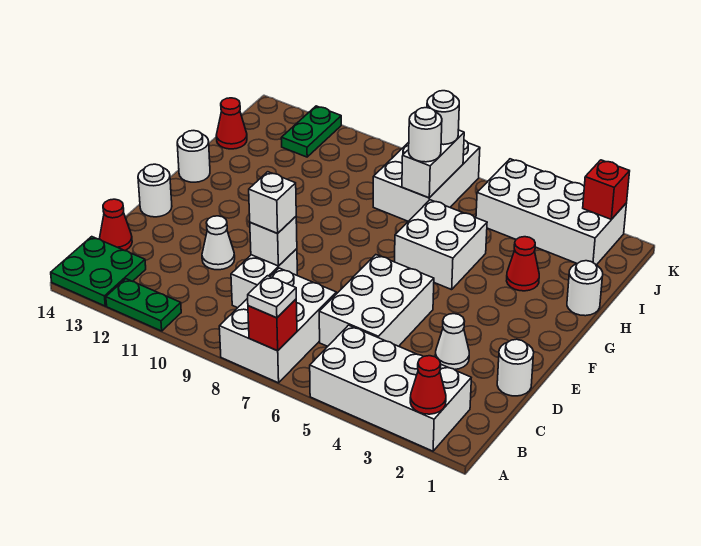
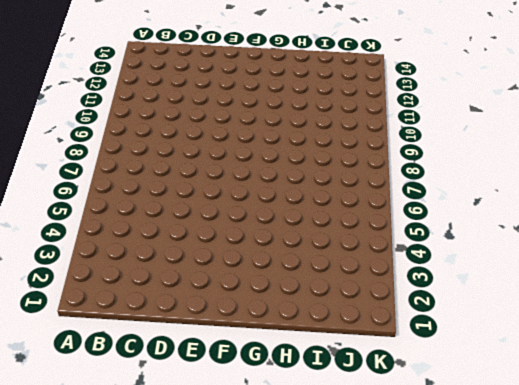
none -> white brick A2:B5 level 1
none -> white brick A7:C8 level 1
none -> green plate A11:A12 level 1

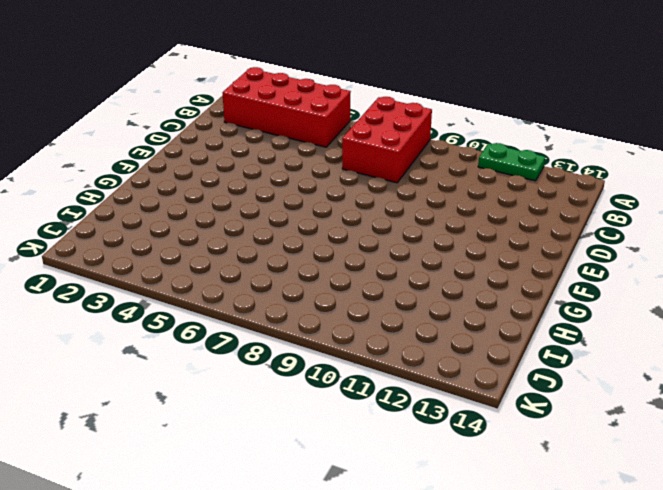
red brick A2:B5 level 1 -> white brick A2:B5 level 1
red brick A7:C8 level 1 -> white brick A7:C8 level 1
none -> green plate A13:B14 level 1
none -> white brick C5:E6 level 1
none -> white brick C9:D9 level 1

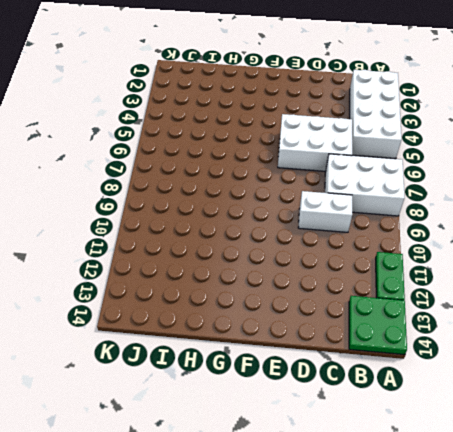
none -> red cone C14 level 1
none -> white round brick D1 level 1
none -> white cone D3 level 1

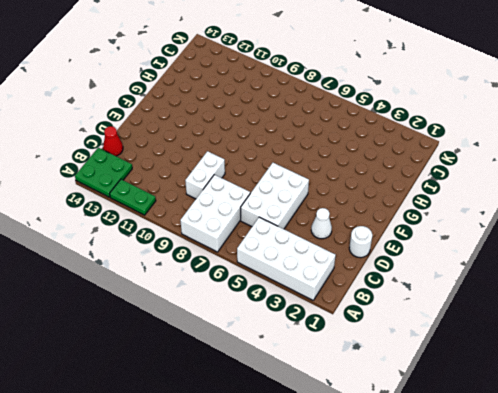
none -> white cone D11 level 1
none -> white round brick E14 level 1
none -> white brick G5:H6 level 1

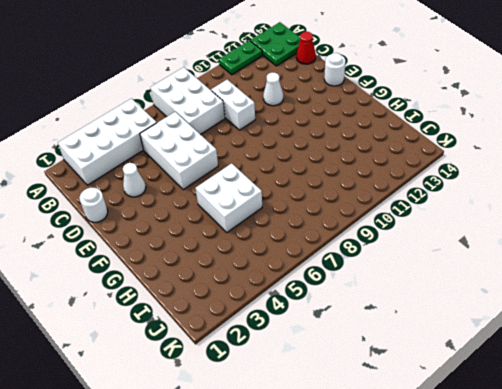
none -> white round brick G14 level 1
none -> white round brick H1 level 1
none -> red cone H3 level 1

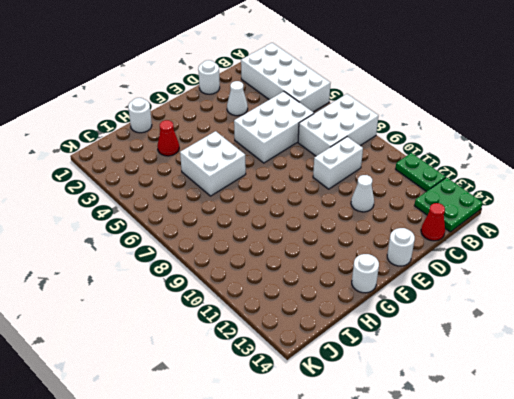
none -> white brick I7:K8 level 1
none -> red cone I14 level 1
none -> white brick J2:K5 level 1

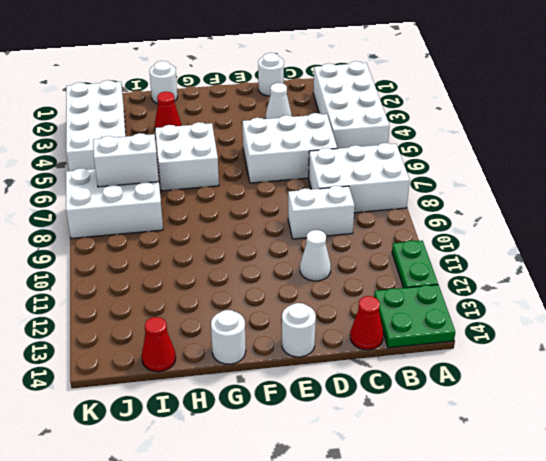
none -> green plate J12:K12 level 1
none -> red cone A2 level 2
none -> red brick A7 level 2

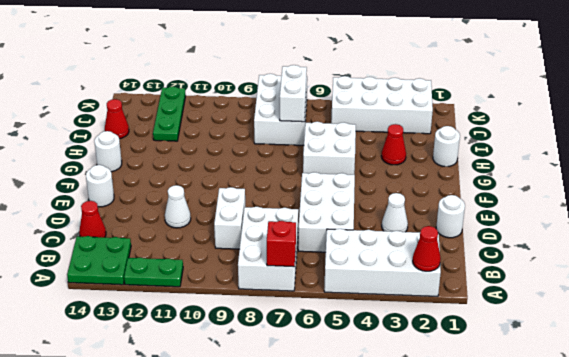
green plate I12:K12 level 1 -> green plate J12:K12 level 1
none -> white brick D9 level 2
none -> red brick K2 level 2
none -> white plate A7 level 3

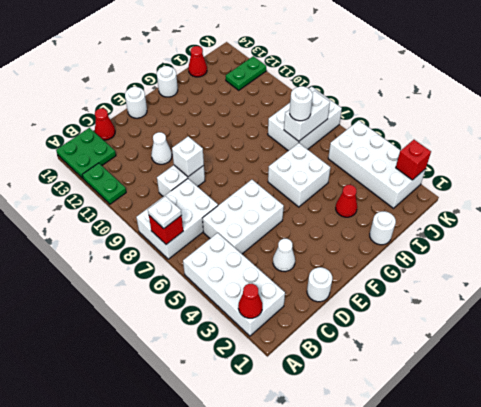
none -> white brick D9 level 3
none -> white round brick J7 level 3

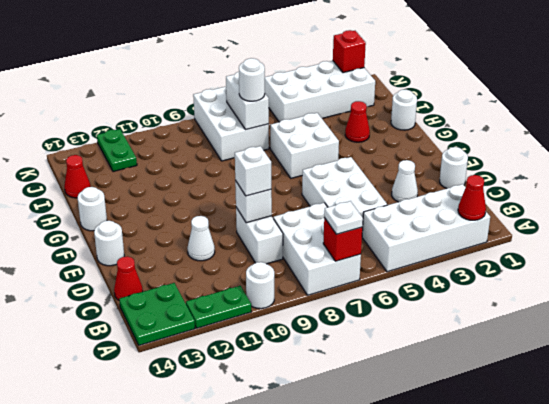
white round brick A10 level 1 -> white round brick J7 level 3

